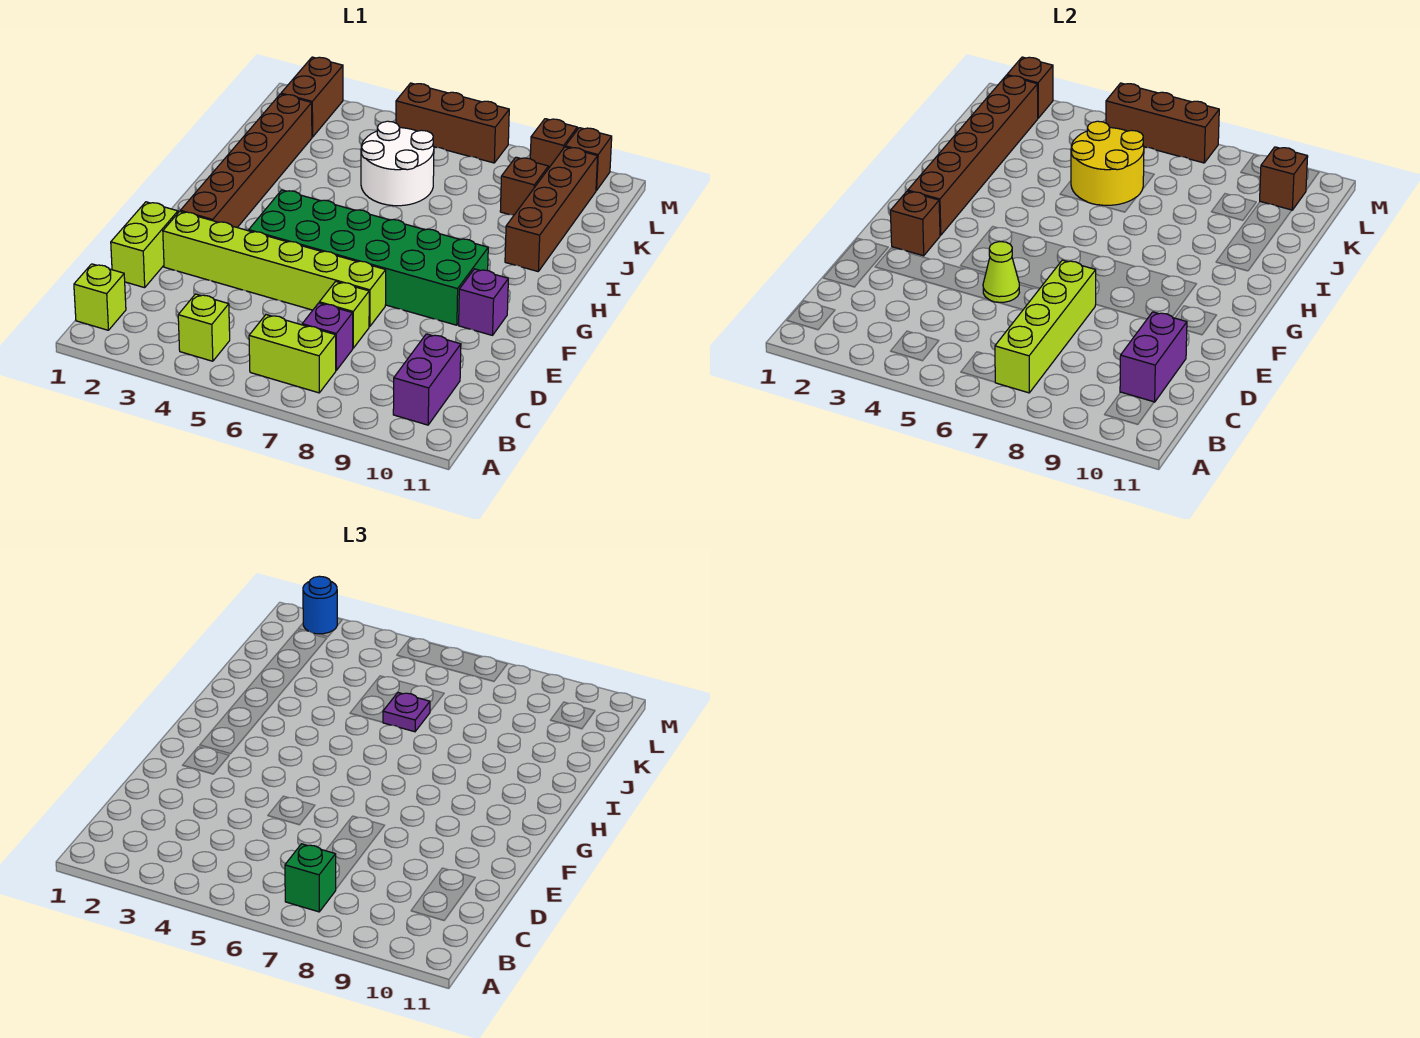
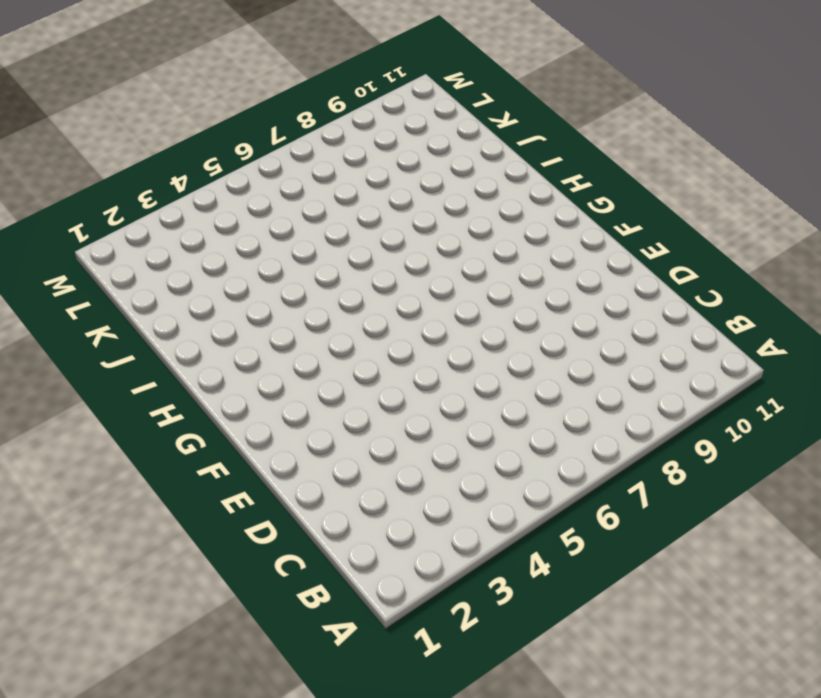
none -> lime brick B1 level 1
none -> lime brick B4 level 1
none -> lime brick B6:B7 level 1
none -> purple brick B10:C10 level 1

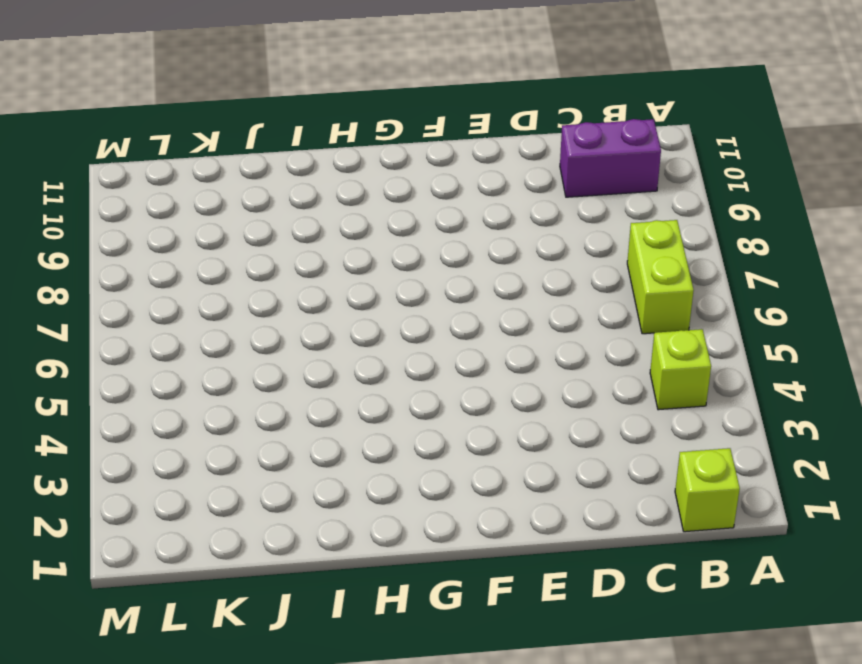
none -> purple brick C7 level 1
none -> lime brick D1:E1 level 1
none -> lime brick D7 level 1
none -> lime brick E2:E7 level 1

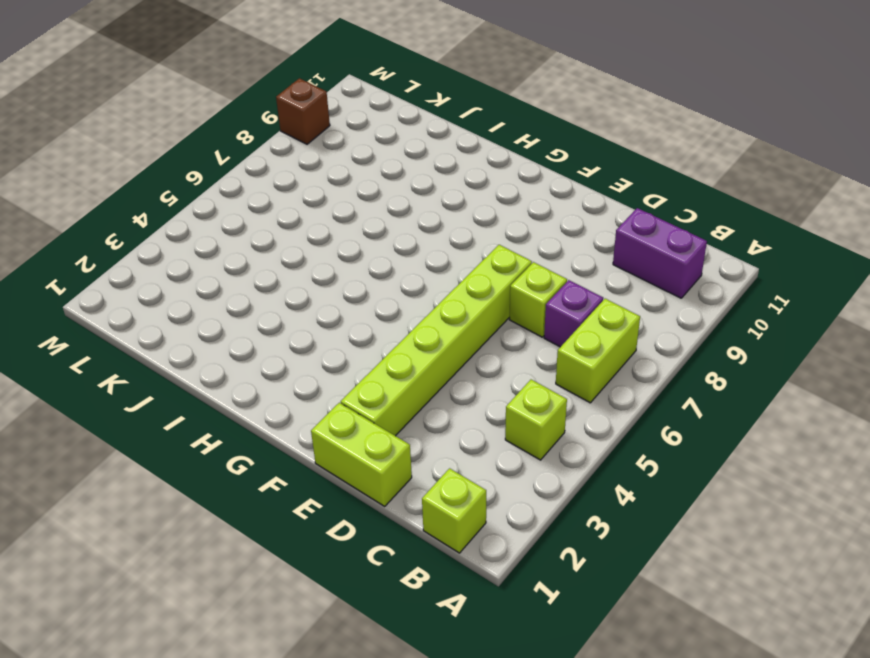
none -> brown brick F2:K2 level 1
none -> green brick F4:G9 level 1
none -> purple brick F10 level 1
none -> brown brick I10:L10 level 1

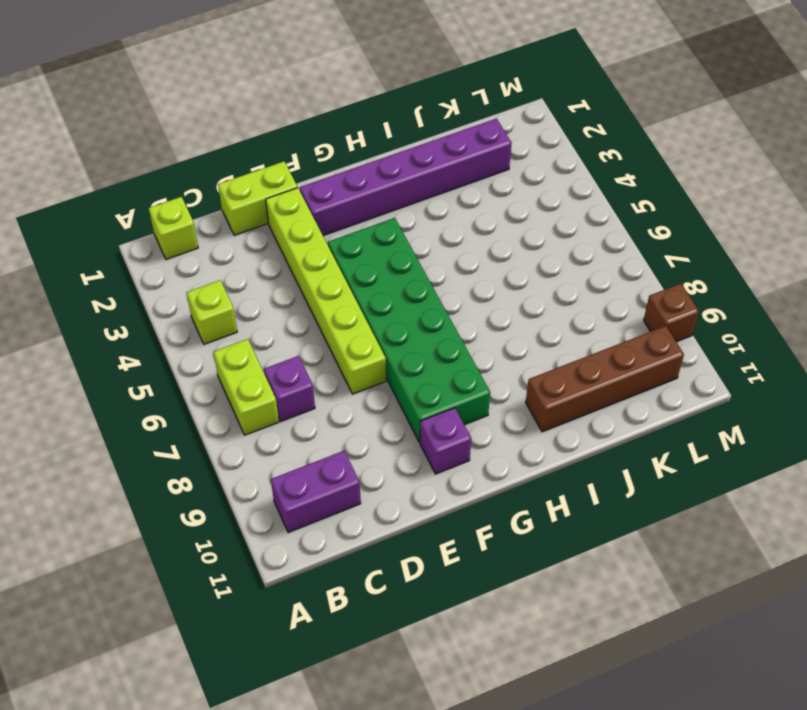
purple brick F2:K2 level 1 -> brown brick F2:K2 level 1
none -> lime brick D7 level 1
none -> white round brick J5:K6 level 1
none -> brown brick K9 level 1
none -> brown brick L2:M2 level 1

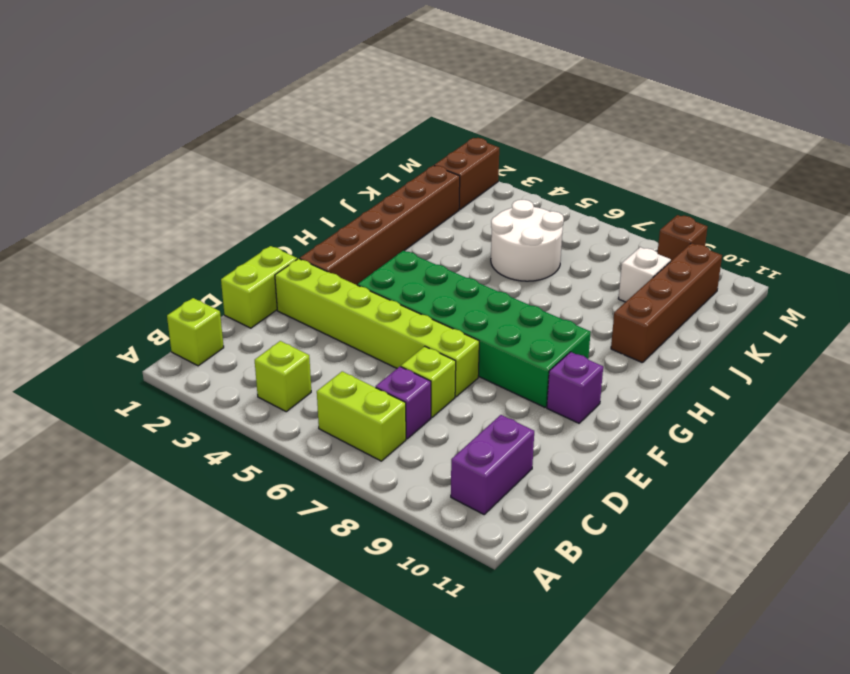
white brick K9 level 1 -> brown brick K9 level 1
none -> brown brick M5:M7 level 1
none -> brown brick M10 level 1
none -> lime brick B7:E7 level 2
none -> purple brick C10:D10 level 2

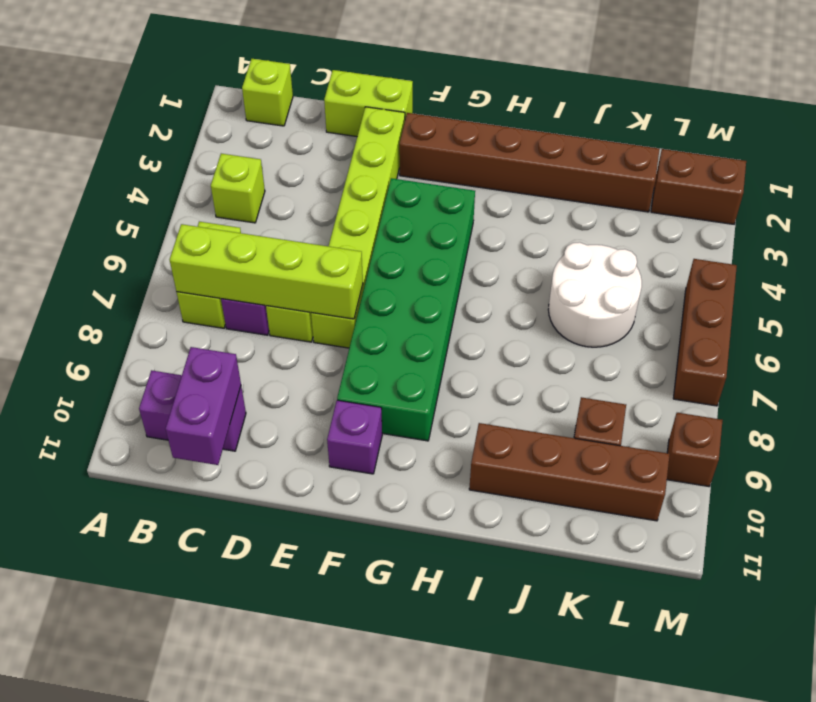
purple brick C10:C11 level 2 -> purple brick C10:D10 level 2
none -> brown brick M10 level 1
none -> lime cone E5 level 2
none -> brown brick F2 level 2
none -> brown brick G2:L2 level 2

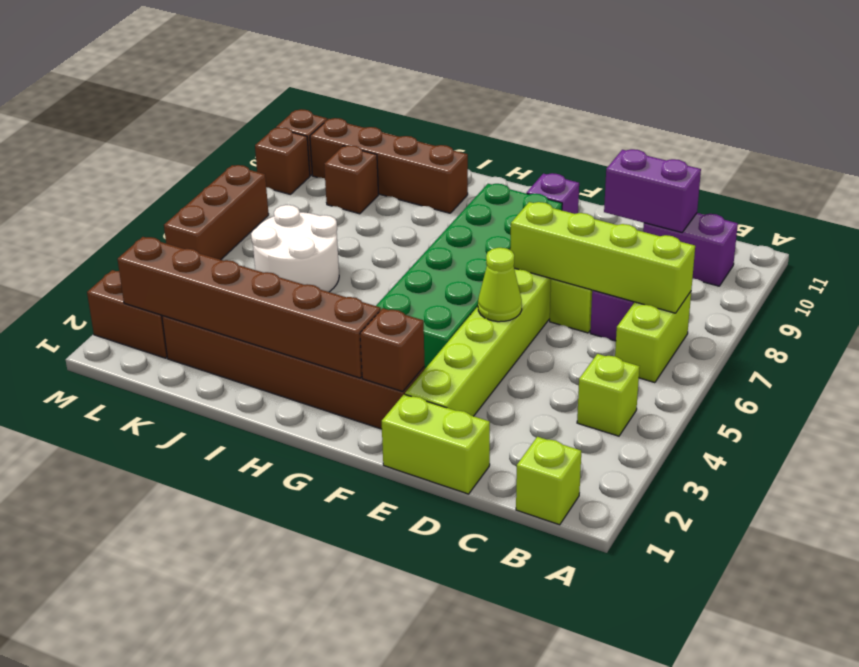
none -> yellow round brick J5:K6 level 2
none -> brown brick L10 level 2
none -> brown brick M2 level 2
none -> brown brick M5:M7 level 2

